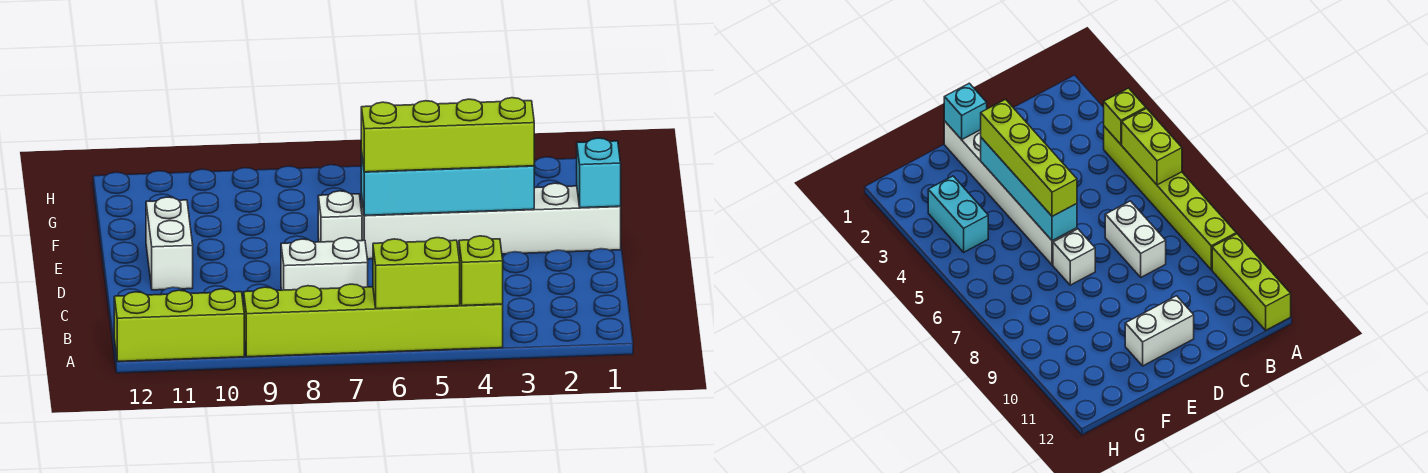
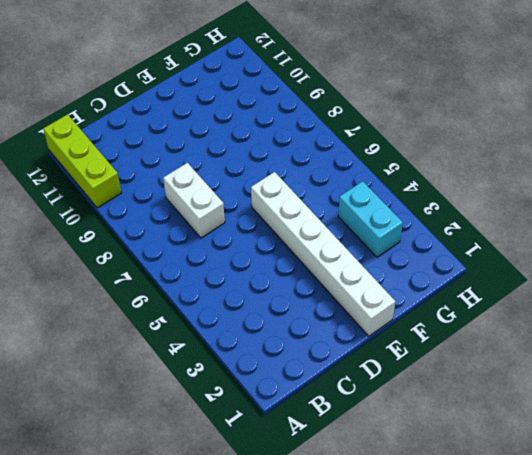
none -> lime brick A4:A9 level 1
none -> white brick D11:E11 level 1
none -> white brick E7 level 1

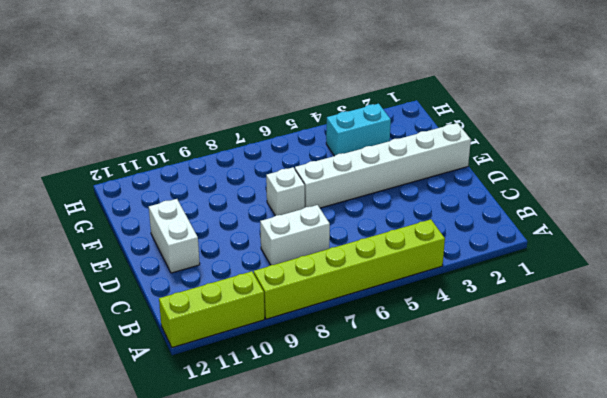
none -> lime brick A4 level 2
none -> lime brick A5:A6 level 2
none -> cyan brick E1 level 2

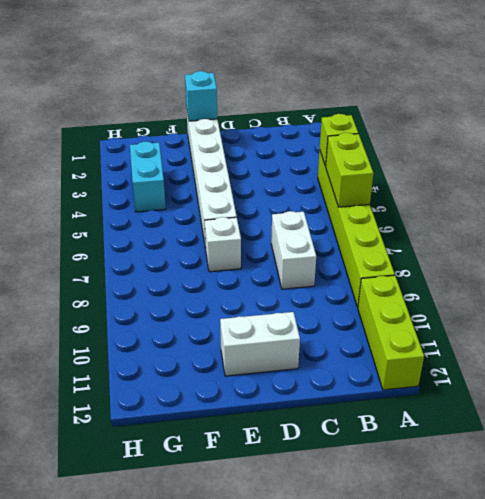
none -> cyan brick E3:E6 level 2
none -> lime brick E3:E6 level 3

